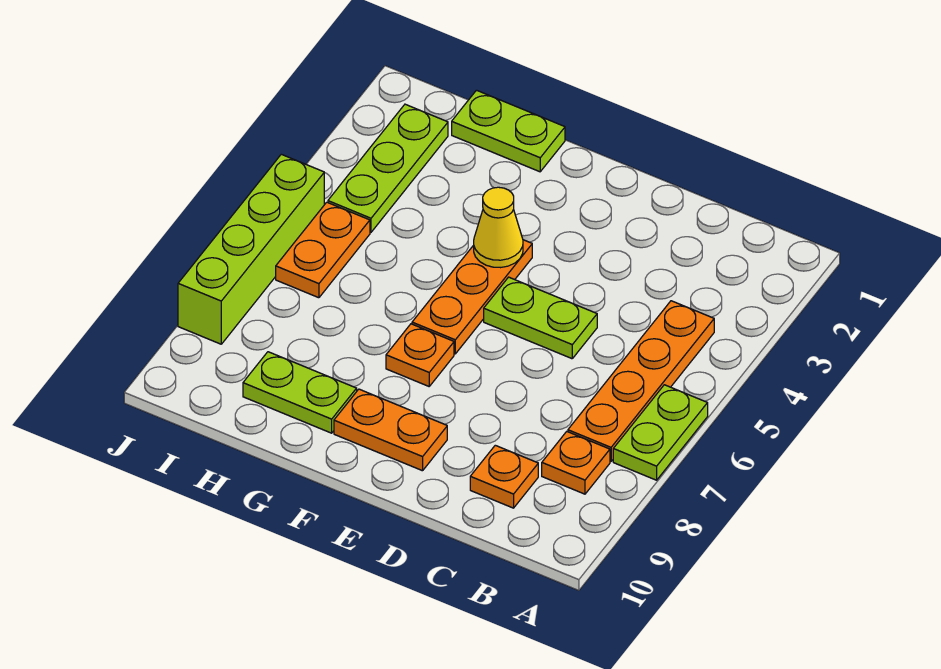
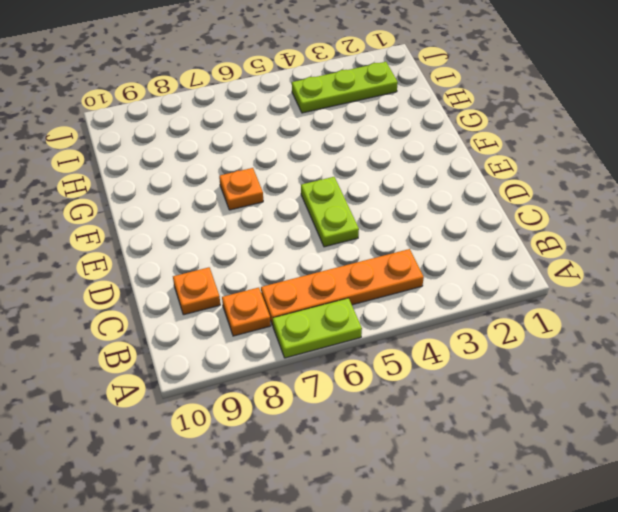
none -> orange plate E9:F9 level 1
none -> orange plate F4:F6 level 1
none -> lime plate G1:H1 level 1

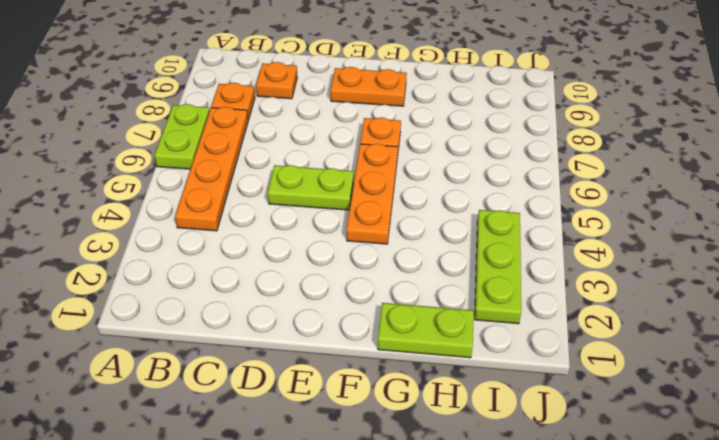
none -> lime plate G9:H9 level 1
none -> orange plate I5:I6 level 1
none -> lime brick J5:J8 level 1

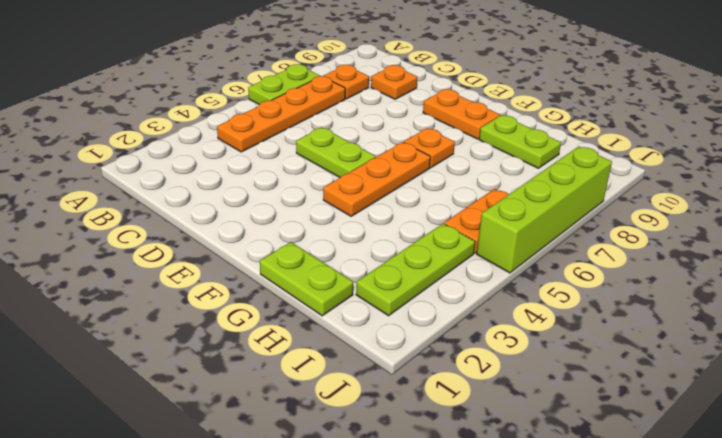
none -> yellow cone F4 level 2

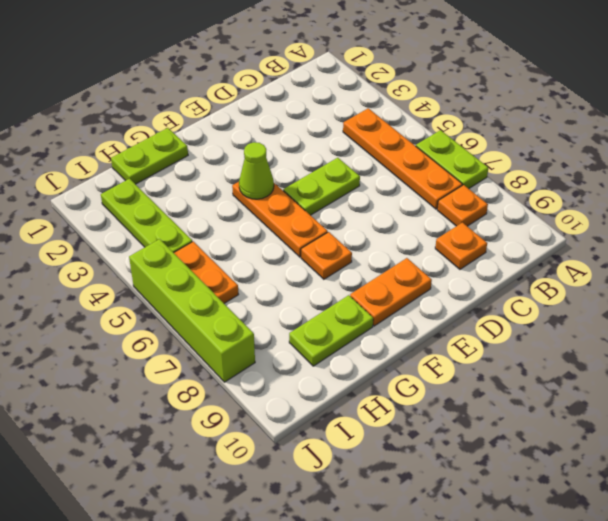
lime cone F4 level 2 -> yellow cone F4 level 2

